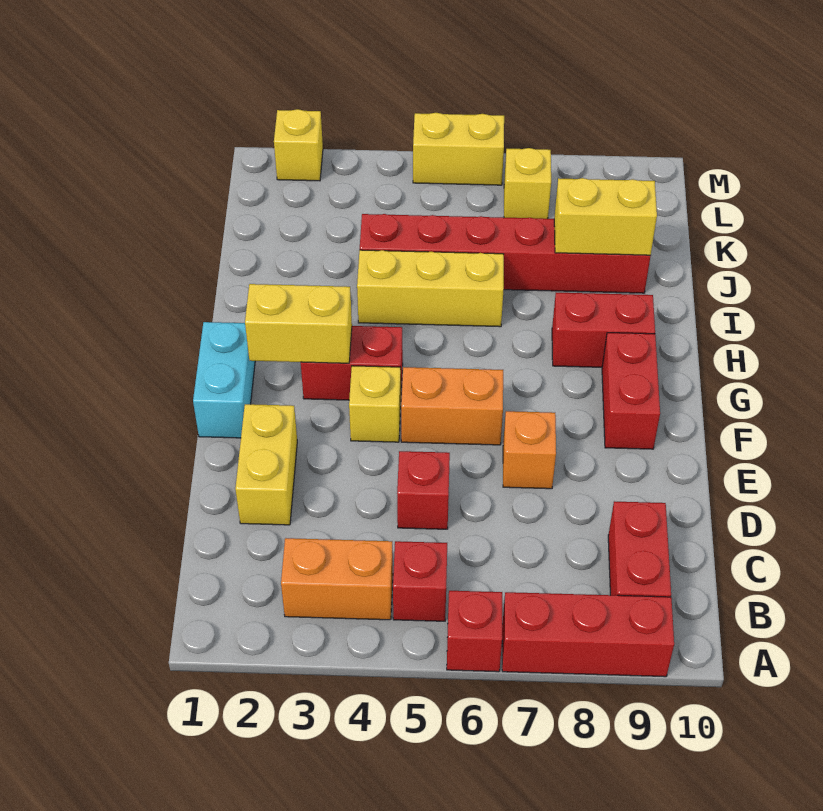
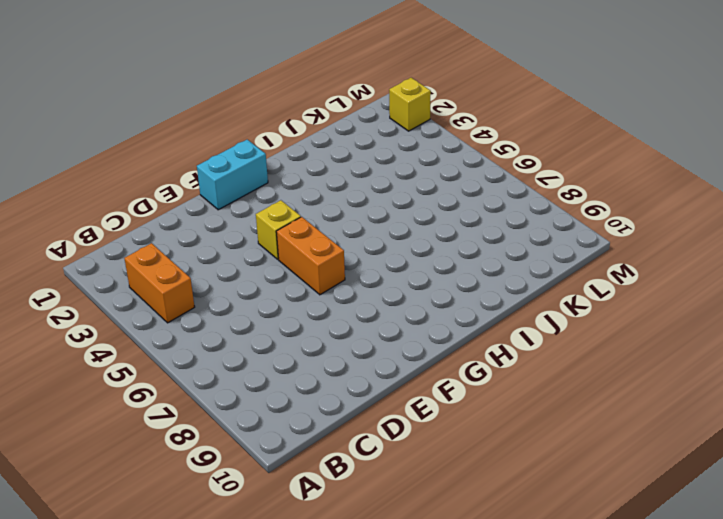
none -> red brick A6 level 1
none -> red brick A7:A9 level 1
none -> red brick B5 level 1

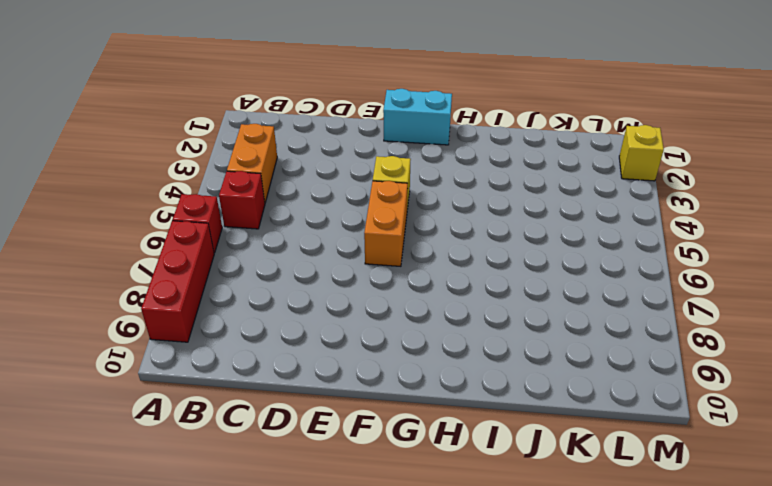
none -> red brick B9:C9 level 1
none -> yellow brick D2:E2 level 1
none -> red brick D5 level 1

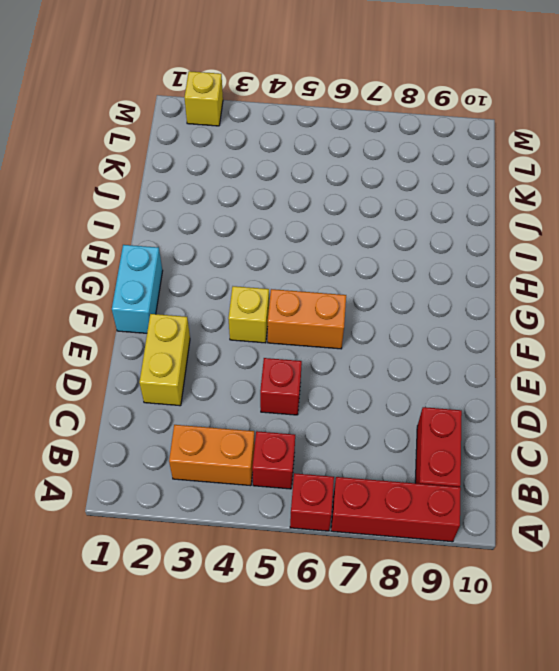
none -> orange brick E7 level 1
none -> red brick F9:G9 level 1
none -> red brick G3:G4 level 1

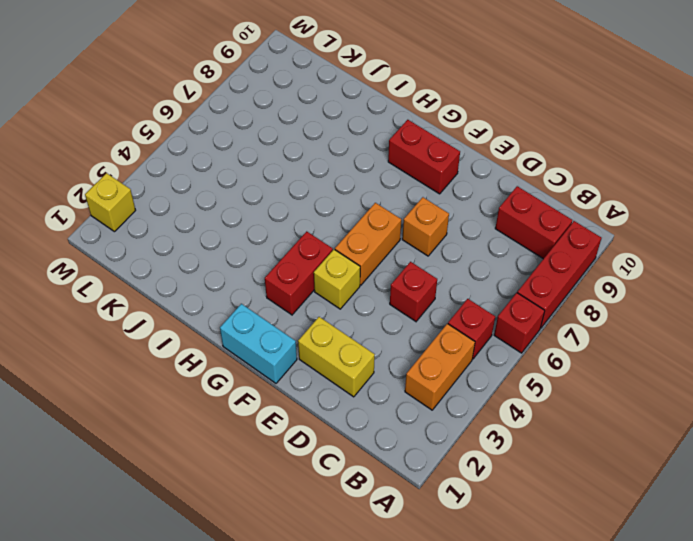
none -> red brick H8:H9 level 1
none -> yellow brick I4:I6 level 1
none -> red brick J4:J9 level 1

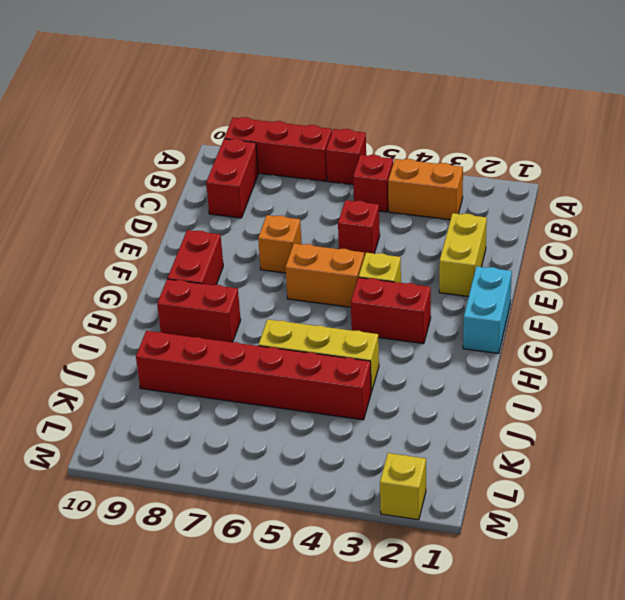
none -> yellow brick L7 level 1
none -> yellow brick M5:M6 level 1
none -> yellow brick G2:G3 level 2

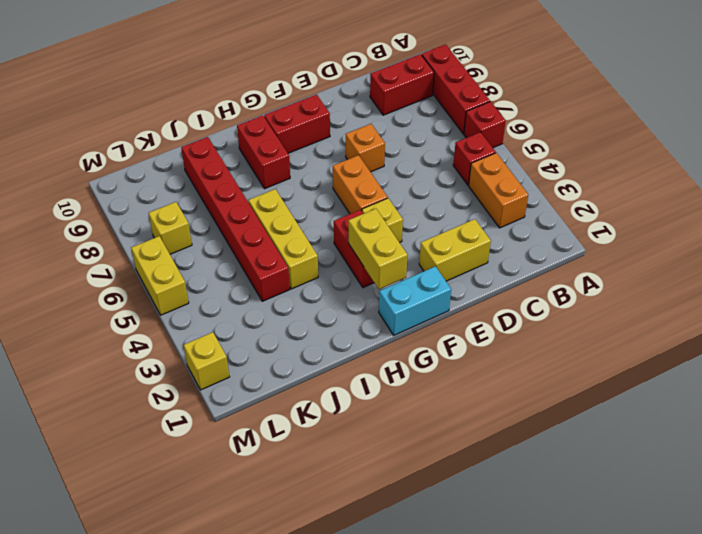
none -> red brick D5 level 1
none -> yellow brick J8:J9 level 2

